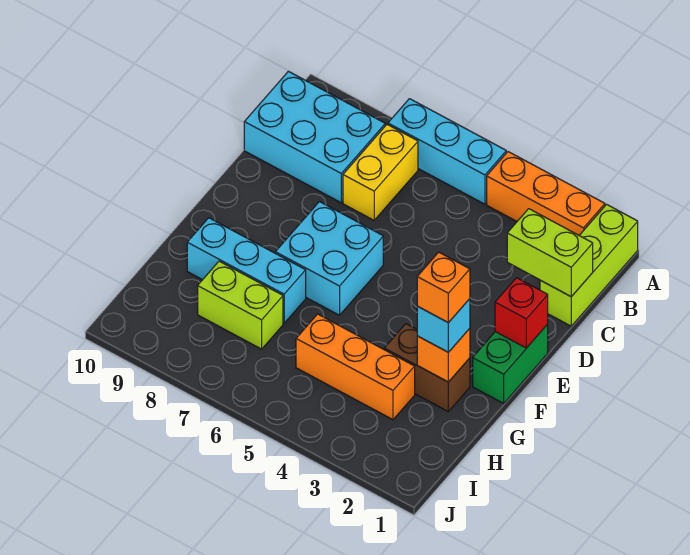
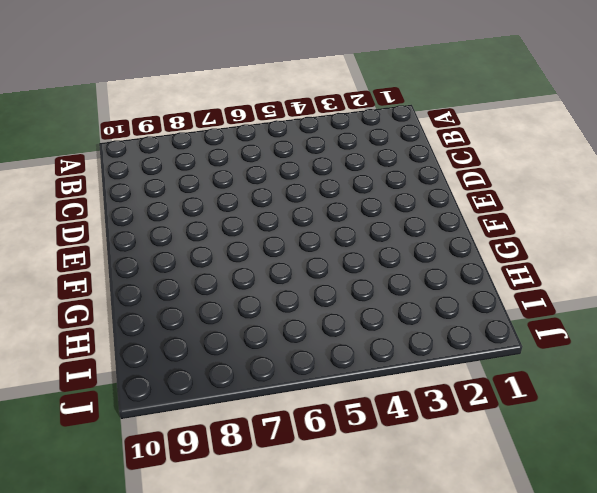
none -> lime brick A1:C1 level 1
none -> orange brick A2:A4 level 1
none -> cyan brick A5:A7 level 1

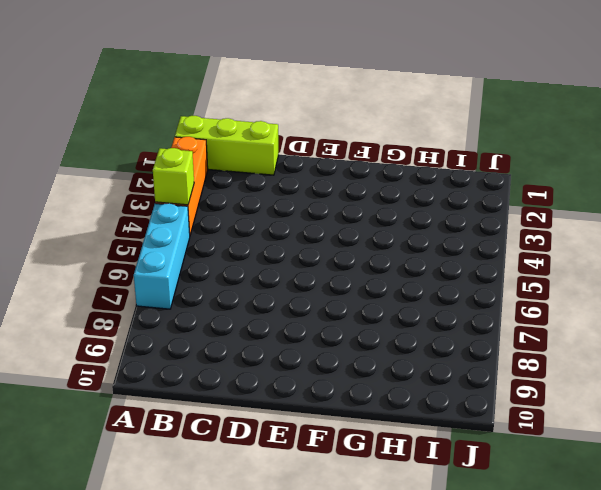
lime brick A4 level 2 -> none
none -> yellow brick B7:C7 level 1
none -> cyan brick B8:C10 level 1
none -> green brick E1:F1 level 1

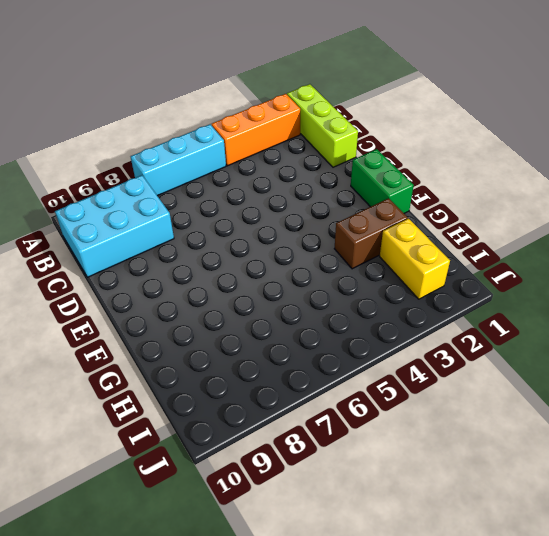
yellow brick H2:I2 level 1 -> yellow brick B7:C7 level 1
none -> cyan brick E6:F7 level 1
none -> cyan brick G7:G9 level 1
none -> orange brick H3:H5 level 1

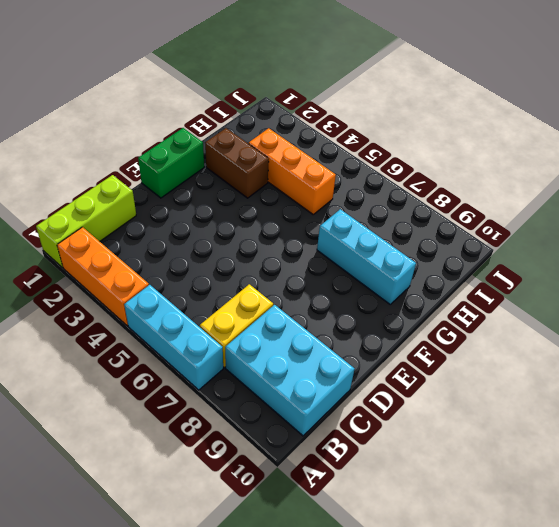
none -> cyan brick E6:F7 level 1
none -> lime brick H7:H8 level 1
none -> lime brick C1:C2 level 2

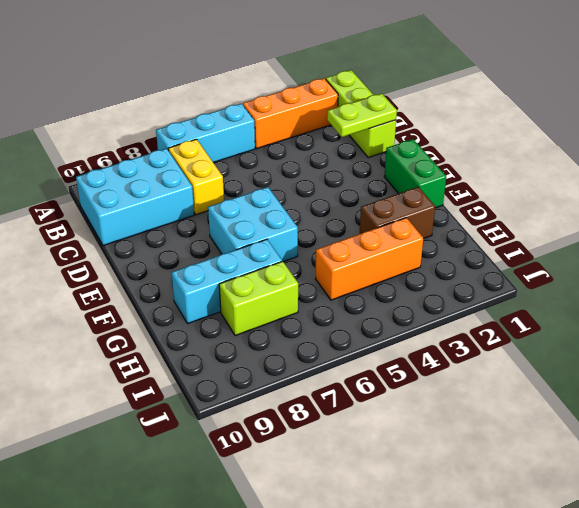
lime plate C1:C2 level 2 -> lime brick C1:C2 level 2
none -> red brick E1 level 2
none -> orange brick G2 level 2
none -> cyan brick G2 level 3

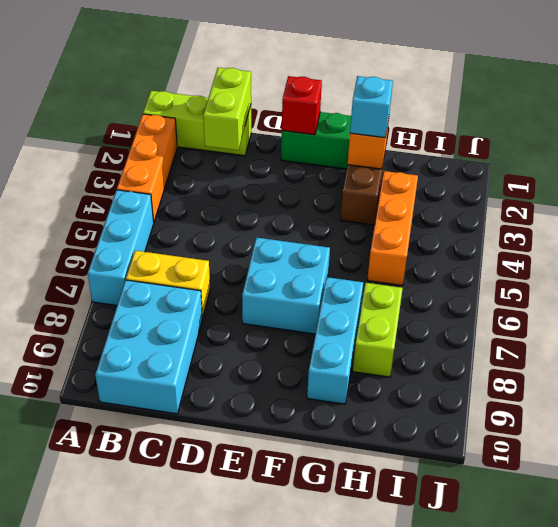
none -> orange brick G2 level 4

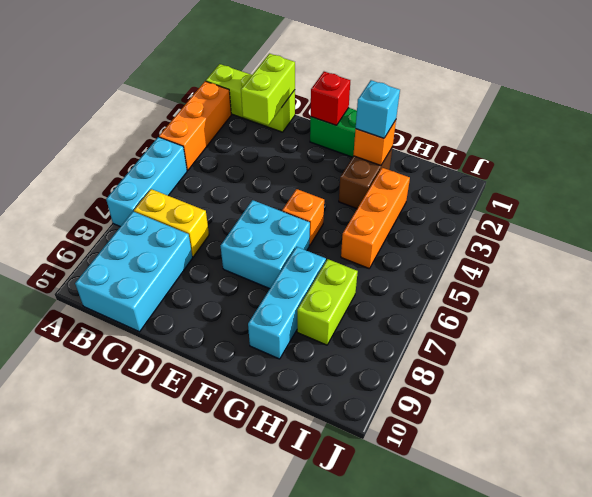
orange brick F5 level 1 -> orange brick G2 level 4

